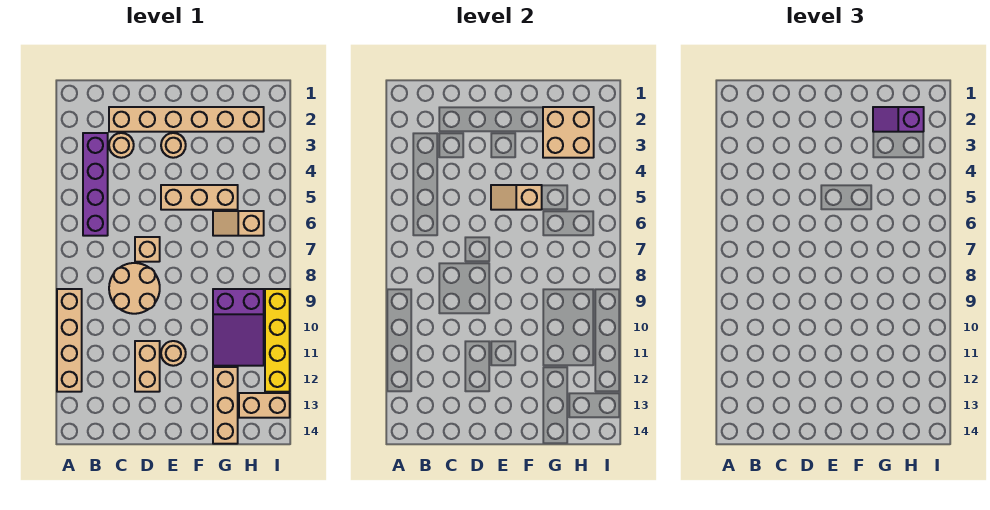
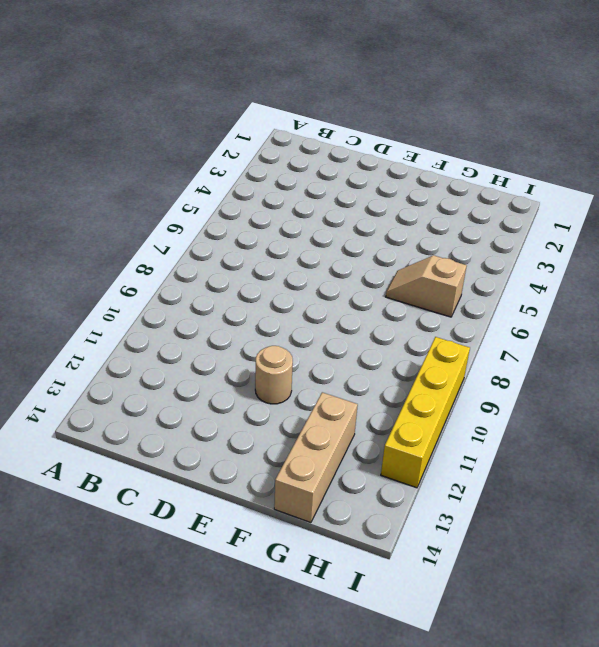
none -> tan brick A9:A12 level 1
none -> purple brick B3:B6 level 1
none -> tan brick C2:H2 level 1

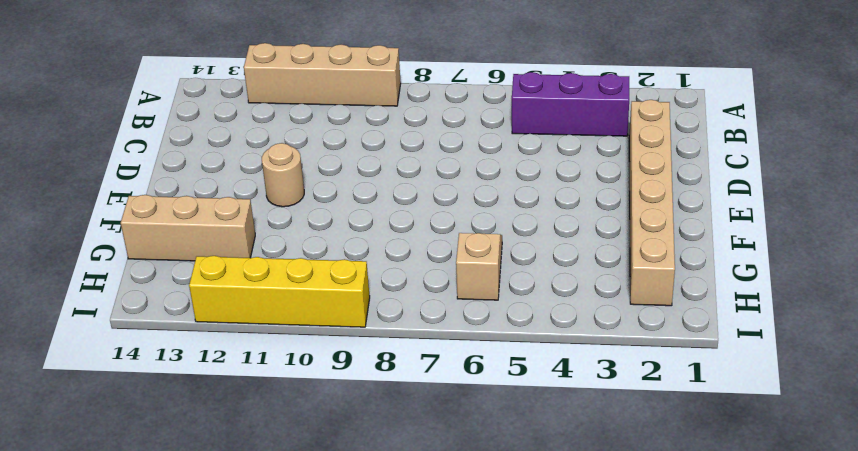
purple brick B3:B5 level 1 -> purple brick B3:B6 level 1
none -> tan round brick C3 level 1
none -> tan round brick C8:D9 level 1
none -> tan brick D7 level 1

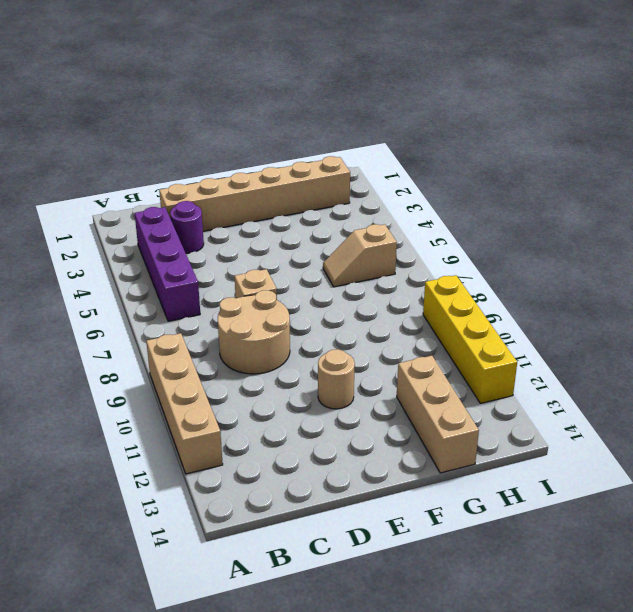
purple round brick C3 level 1 -> tan round brick C3 level 1
none -> tan brick D11:D12 level 1
none -> tan round brick E3 level 1
none -> tan brick E5:G5 level 1

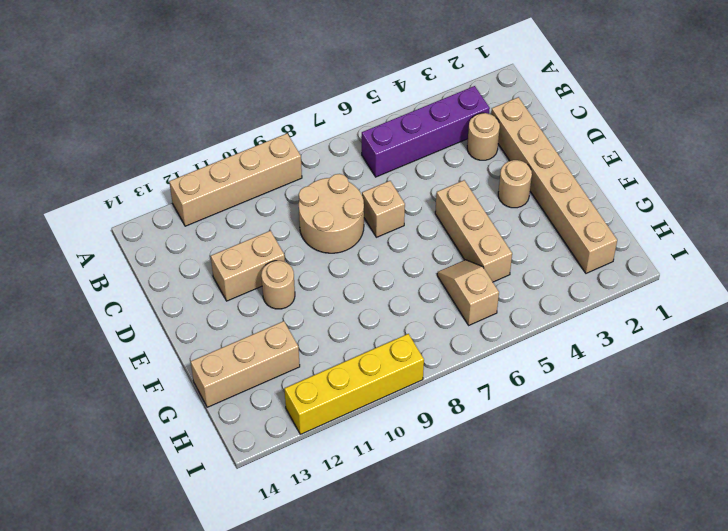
none -> purple slope G9:H11 level 1 top 9
none -> tan brick H13:I13 level 1
none -> tan slope E5:F5 level 2 top F

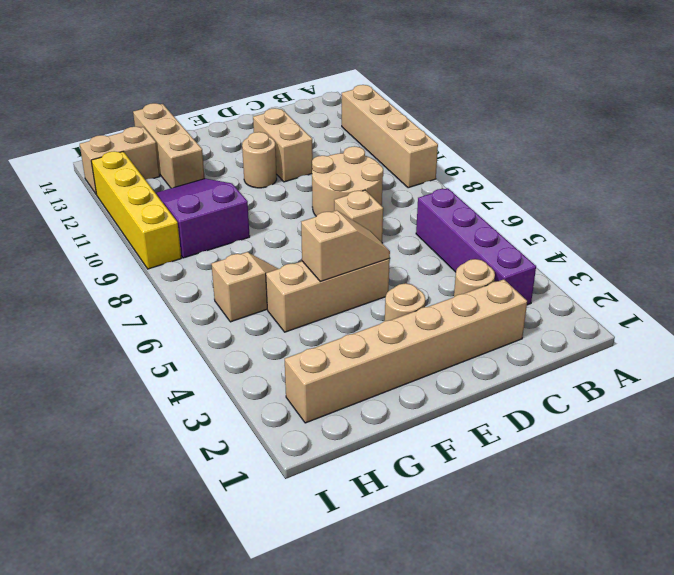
none -> tan brick G2:H3 level 2
none -> purple slope G2:H2 level 3 top H

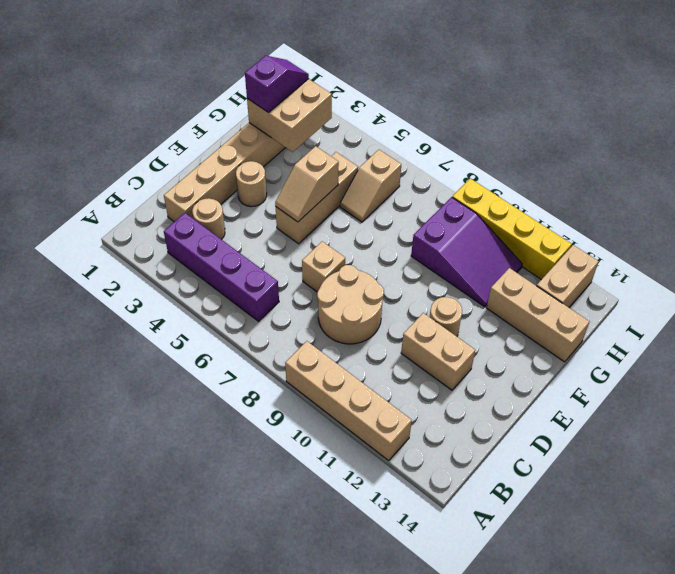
purple slope G2:H2 level 3 top G -> purple slope G2:H2 level 3 top H

